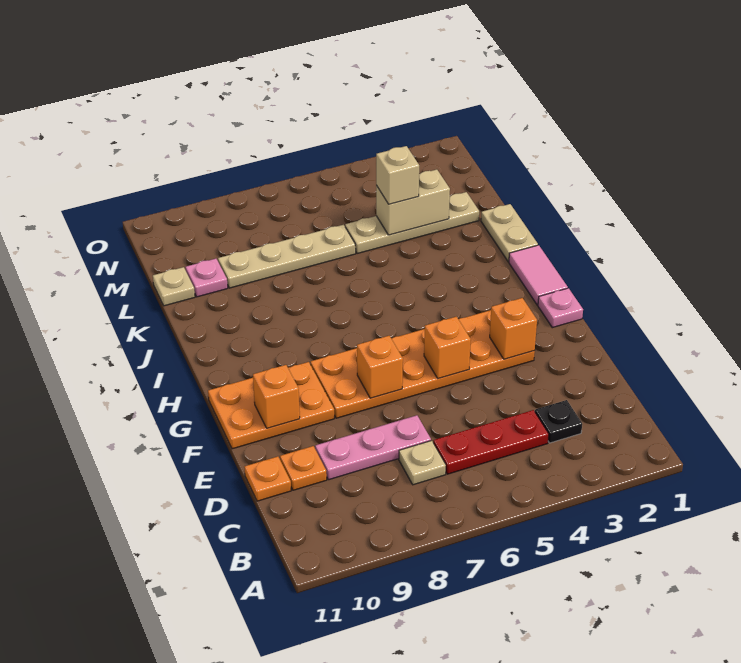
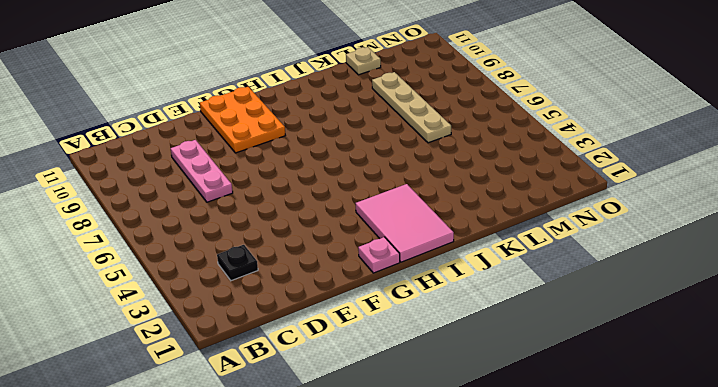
pink tile H1:I3 level 1 -> pink tile H1:I1 level 1
none -> red plate C4:C6 level 1
none -> tan plate C7 level 1
none -> orange plate D10 level 1

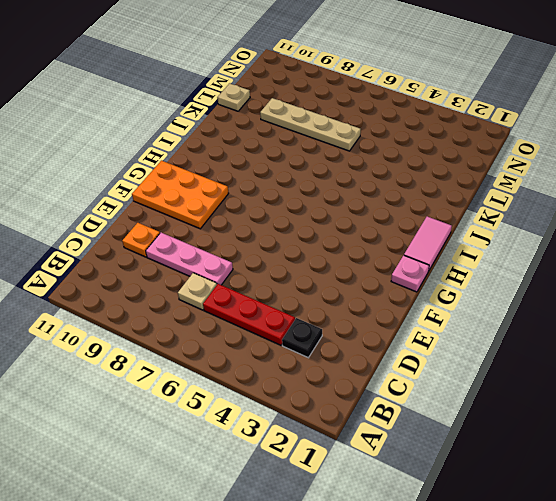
none -> orange plate D11 level 1
none -> orange plate F3:G8 level 1
none -> tan plate J1:K1 level 1

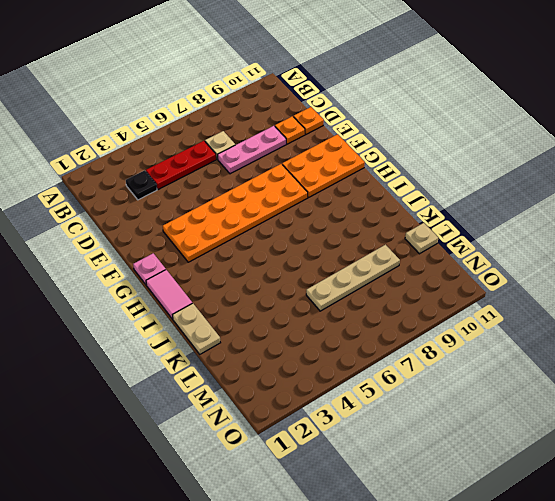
none -> tan plate L2:L5 level 1
none -> pink plate L10 level 1
none -> orange brick F3 level 2

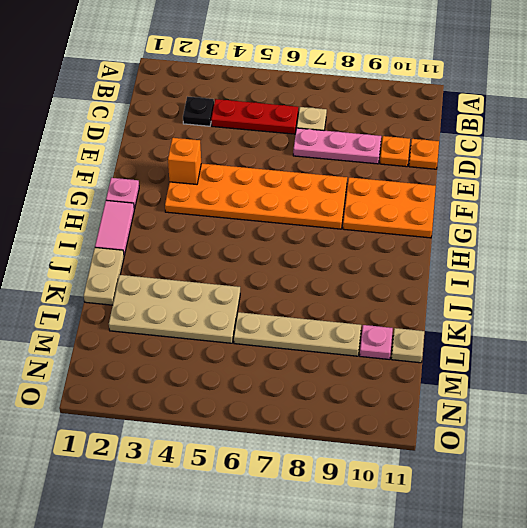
tan plate K2:L5 level 1 -> tan plate L2:L5 level 1
none -> orange brick F5 level 2
none -> orange brick F7 level 2
none -> orange brick F10 level 2

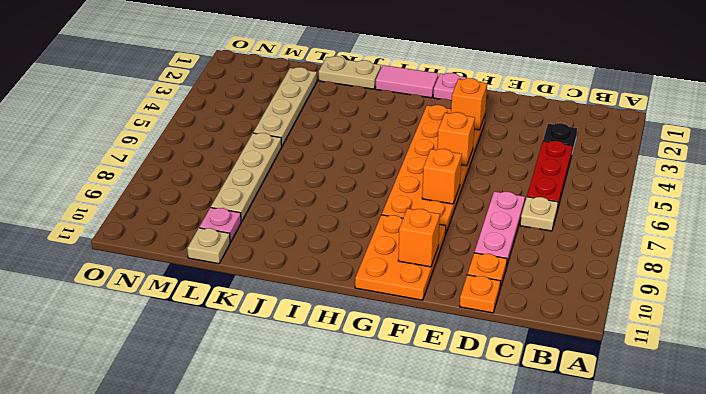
none -> tan brick L3:L4 level 2
none -> tan brick L4 level 3

